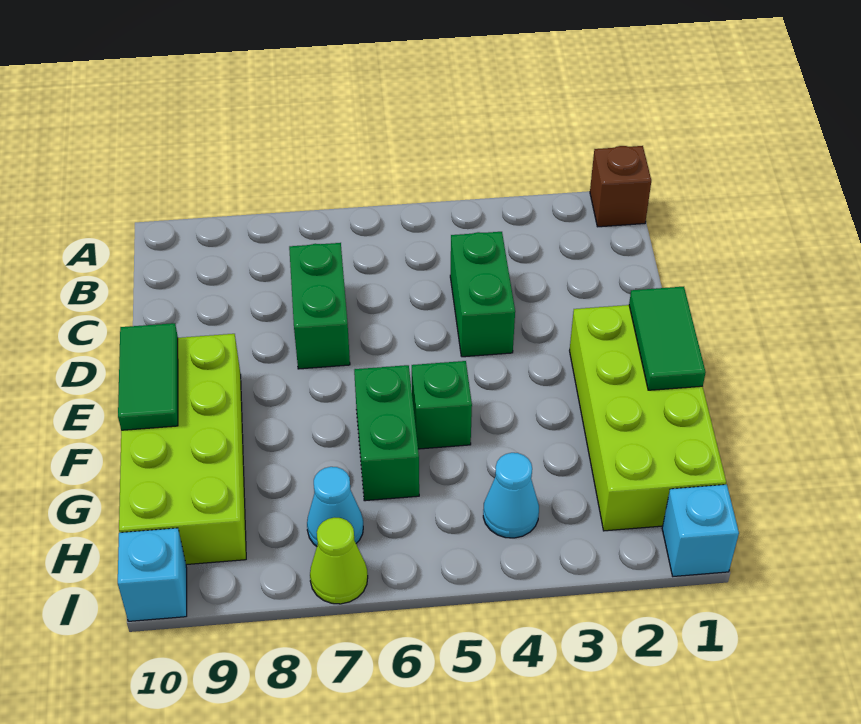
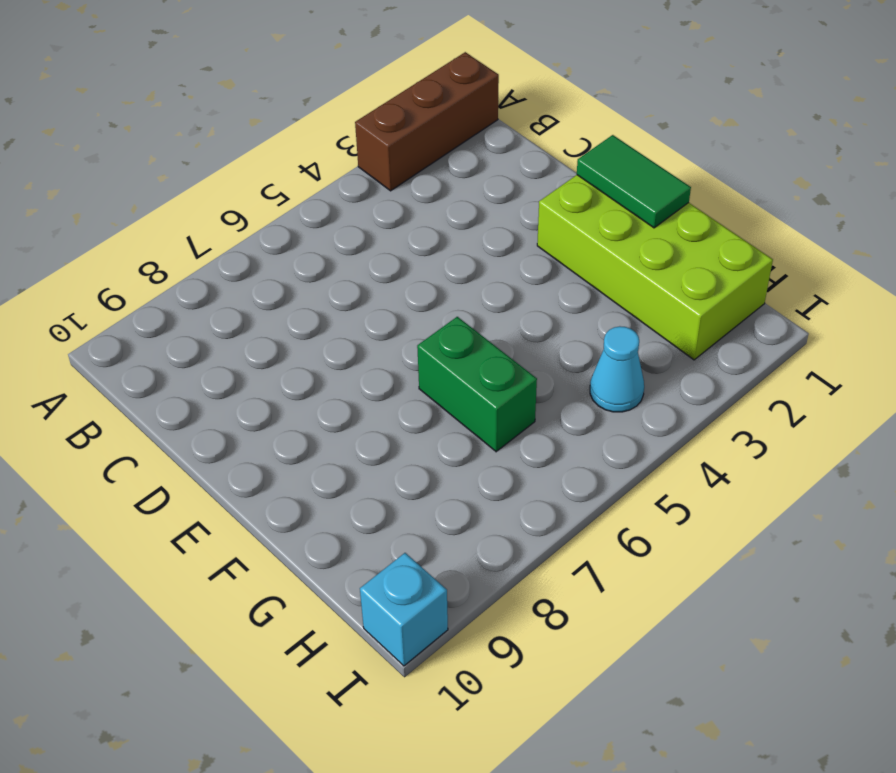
brown brick A1:A3 level 1 -> brown brick A1 level 1
none -> green brick C4:D4 level 1
none -> green brick C7:D7 level 1
none -> lime brick E9:H10 level 1

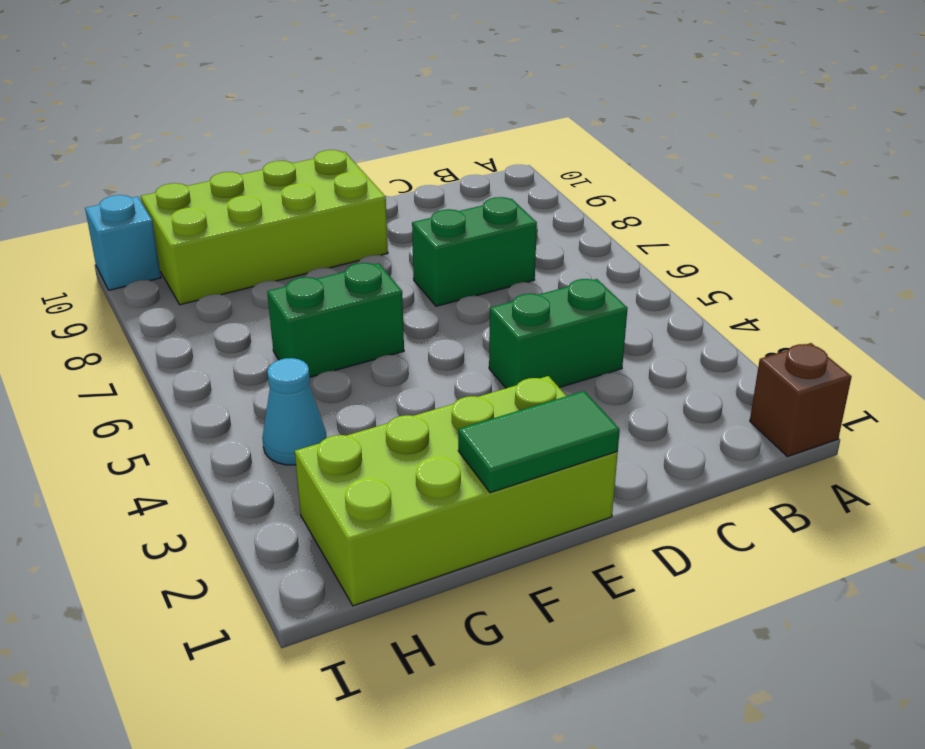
none -> green brick F5 level 1
none -> cyan cone H7 level 1
none -> cyan brick I1 level 1

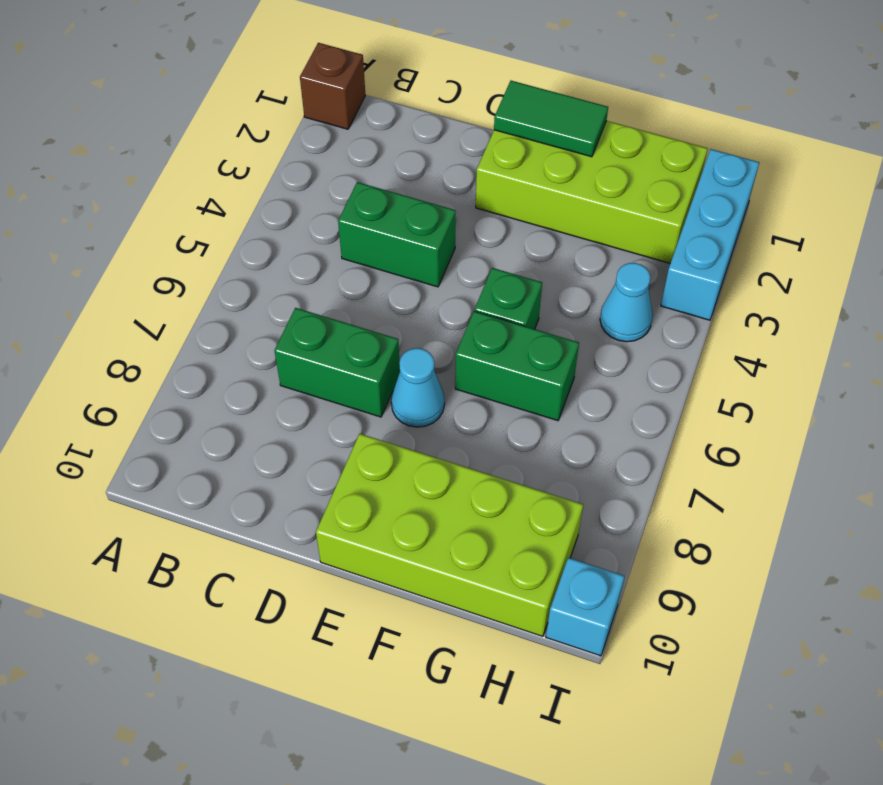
cyan cone E7 level 1 -> cyan cone H7 level 1
cyan brick I1:I3 level 1 -> cyan brick I1 level 1
none -> lime cone I7 level 1
none -> green tile E10:F10 level 2

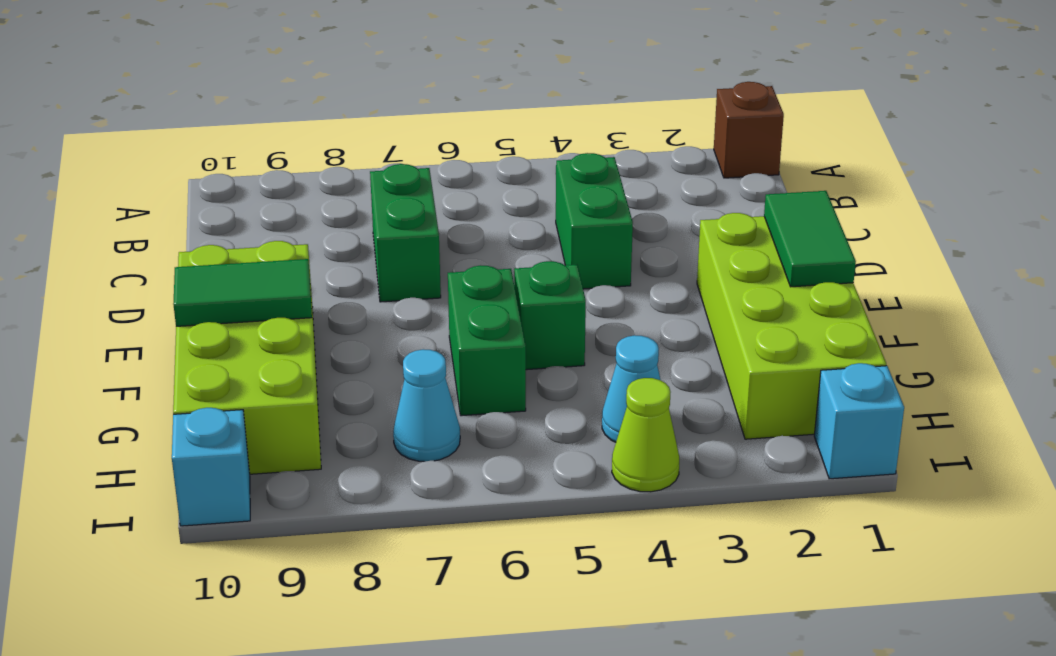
green tile F9:F10 level 2 -> green tile E10:F10 level 2
lime cone I4 level 1 -> lime cone I7 level 1

